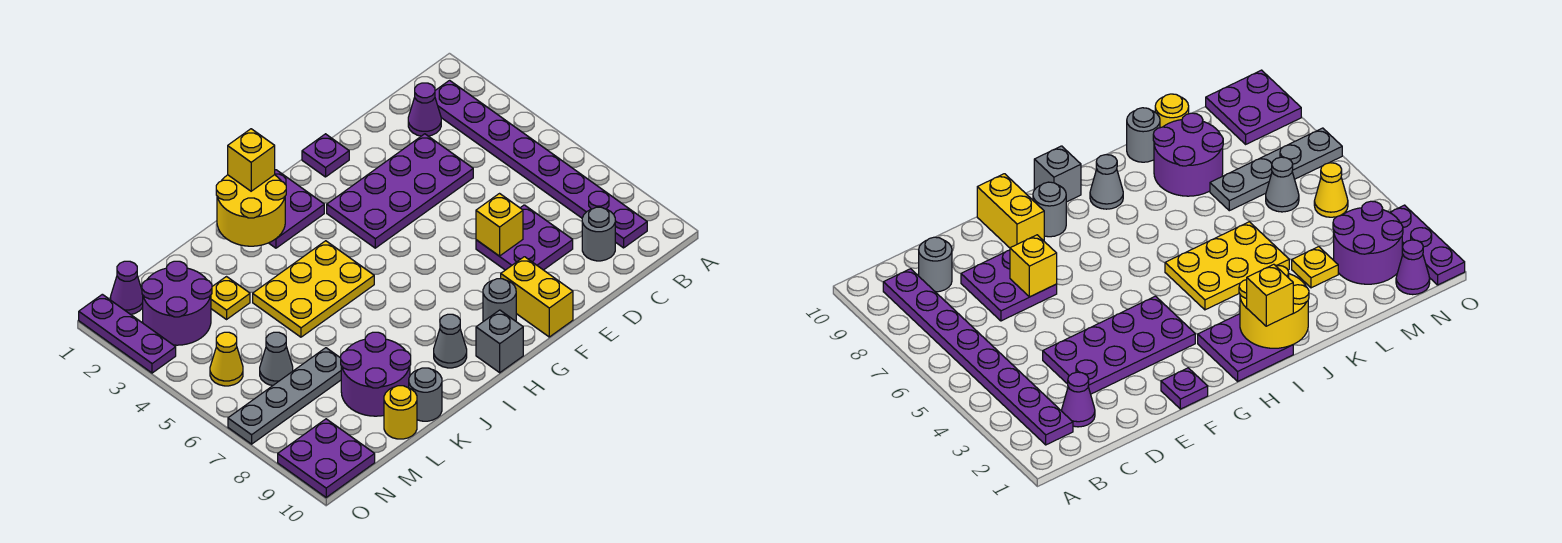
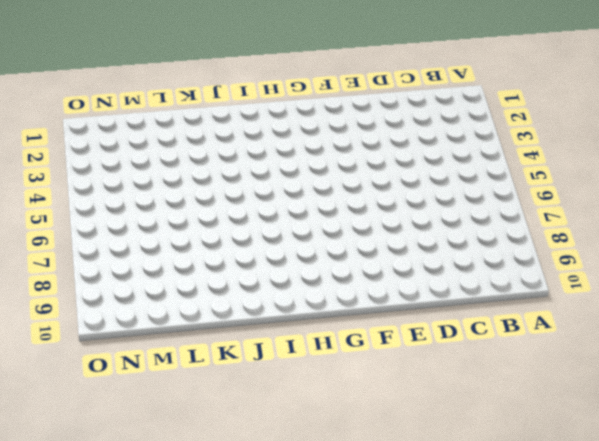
none -> purple plate B2:B9 level 1
none -> purple cone C2 level 1
none -> grey round brick C9 level 1

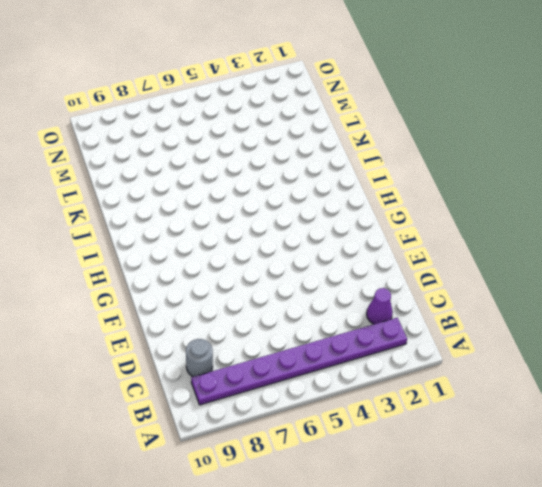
none -> purple plate D3:G4 level 1
none -> purple plate D7:E8 level 1
none -> purple plate F1 level 1

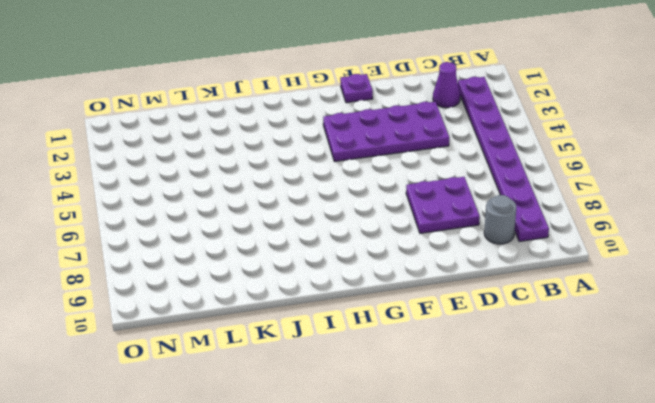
none -> yellow brick F9:F10 level 1
none -> grey round brick G9 level 1
none -> purple plate H1:I2 level 1

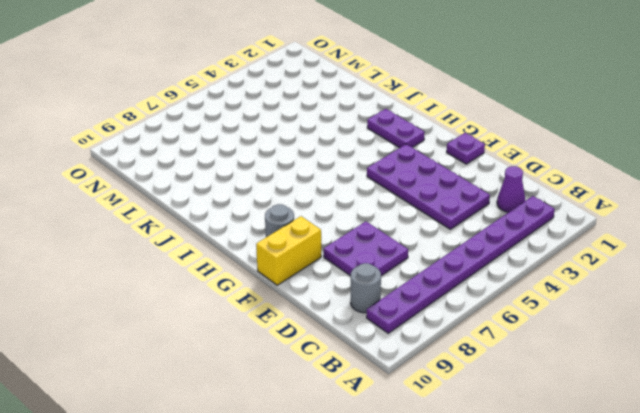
purple plate H2:I2 level 1 -> purple plate H1:I2 level 1
none -> grey brick H10 level 1
none -> yellow plate I4:K5 level 1
none -> grey cone I9 level 1

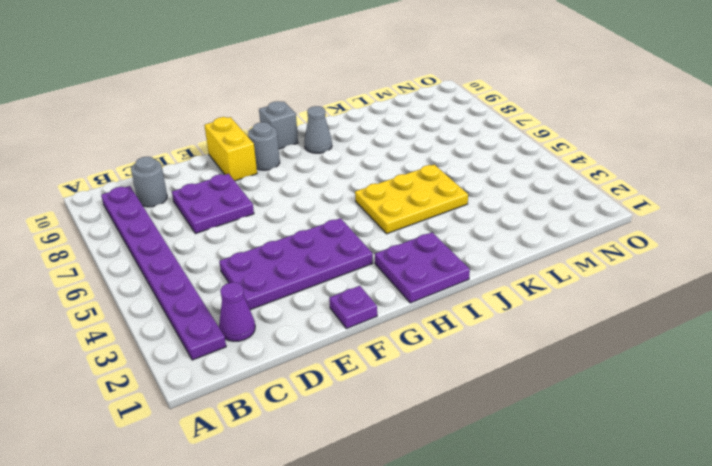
none -> purple round brick K8:L9 level 1
none -> grey round brick K10 level 1
none -> yellow plate L3 level 1

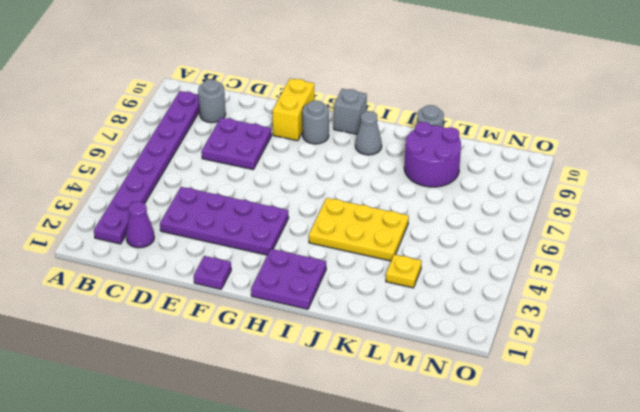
none -> grey plate L7:O7 level 1
none -> yellow round brick L10 level 1
none -> purple round brick M2:N3 level 1

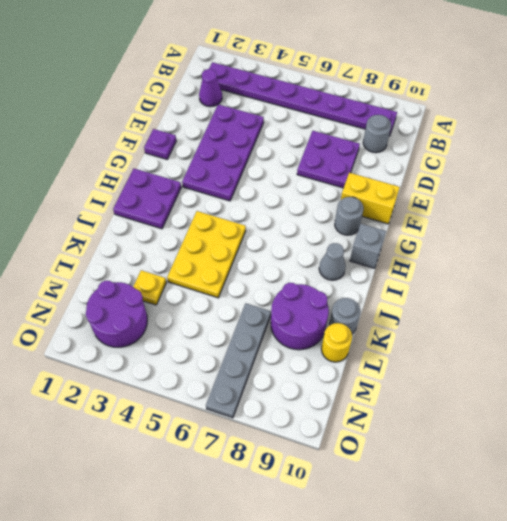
none -> grey cone M6 level 1
none -> purple cone N1 level 1
none -> yellow cone N5 level 1

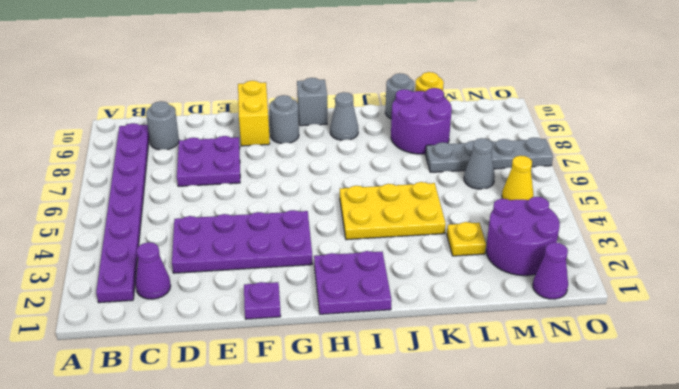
none -> purple plate N9:O10 level 1
none -> purple plate O1:O3 level 1
none -> yellow brick E7 level 2

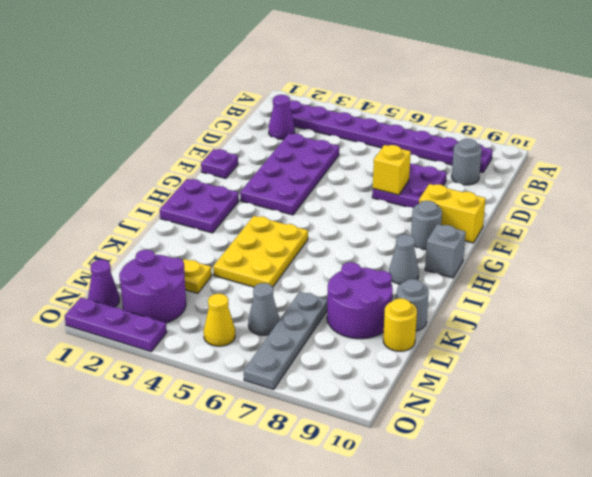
none -> purple plate N9:O10 level 1
none -> yellow round brick I1:J2 level 2
none -> yellow brick I1 level 3

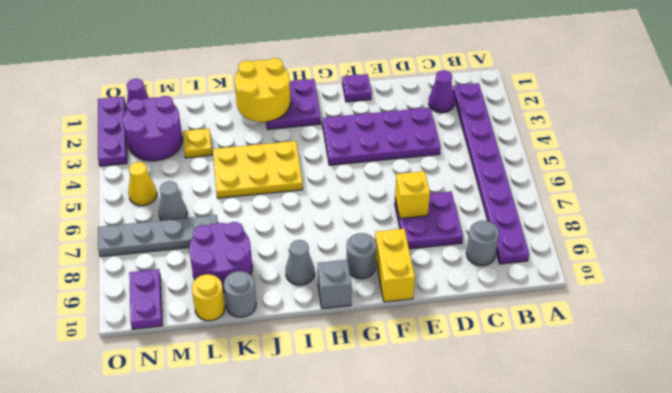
purple plate N9:N10 level 1 -> purple plate N9:O10 level 1
none -> yellow brick I1 level 3

